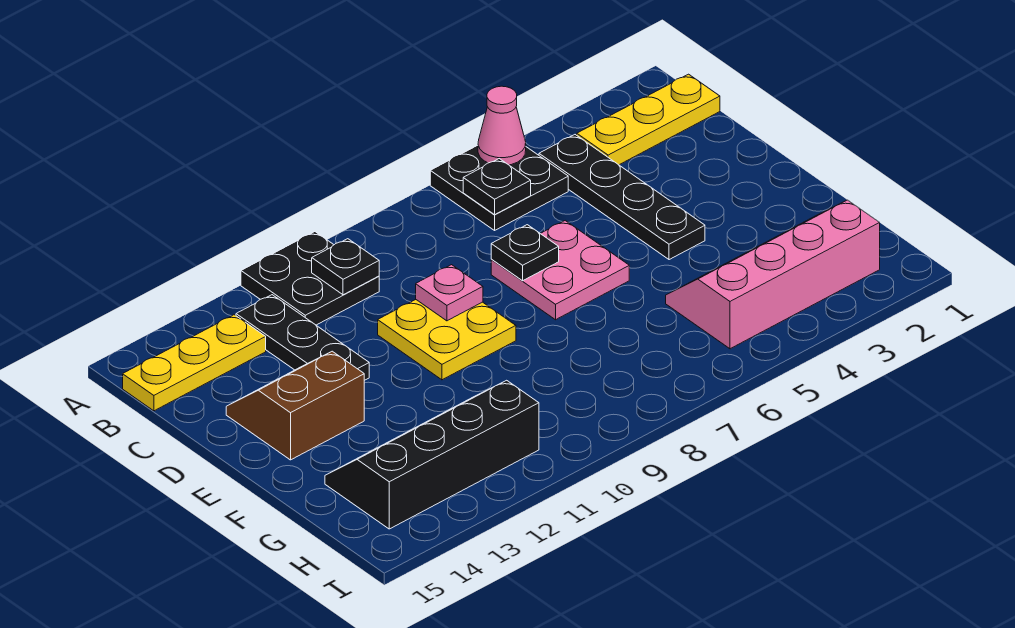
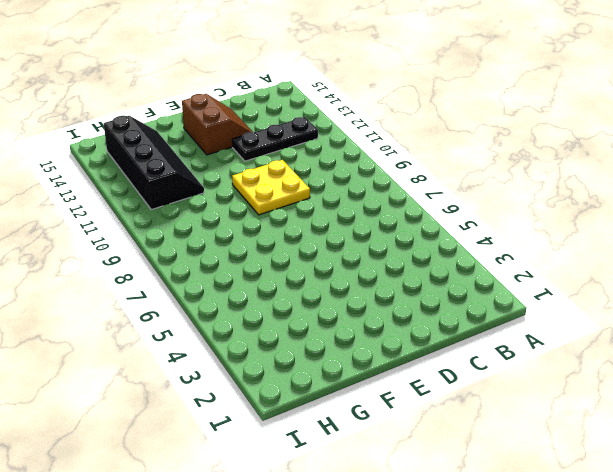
none -> black plate A5:B6 level 1
none -> black plate A10:B11 level 1
none -> yellow plate B1:B3 level 1

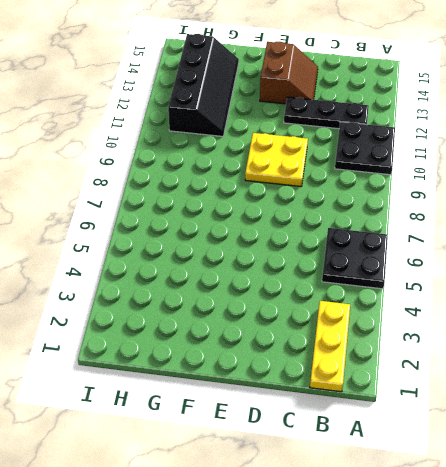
none -> black plate B4:E4 level 1
none -> yellow plate B13:B15 level 1
none -> pink plate D6:E7 level 1

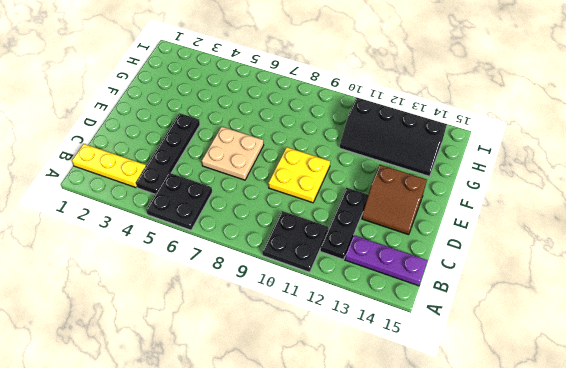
purple plate B13:B15 level 1 -> yellow plate B13:B15 level 1
tan plate D6:E7 level 1 -> pink plate D6:E7 level 1
none -> pink slope G2:H5 level 1 top H
none -> pink cone A5 level 2
none -> black plate B6 level 2

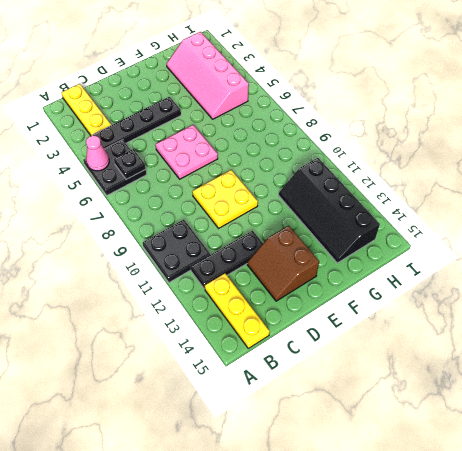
none -> black plate B10 level 2
none -> black plate D7 level 2
none -> pink plate D9 level 2

